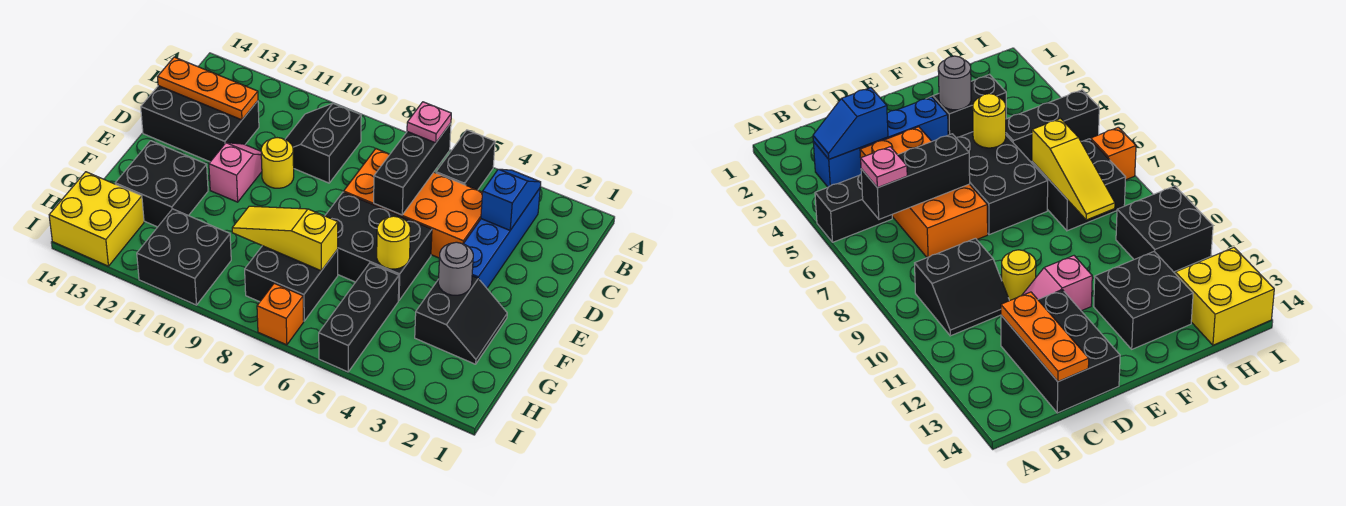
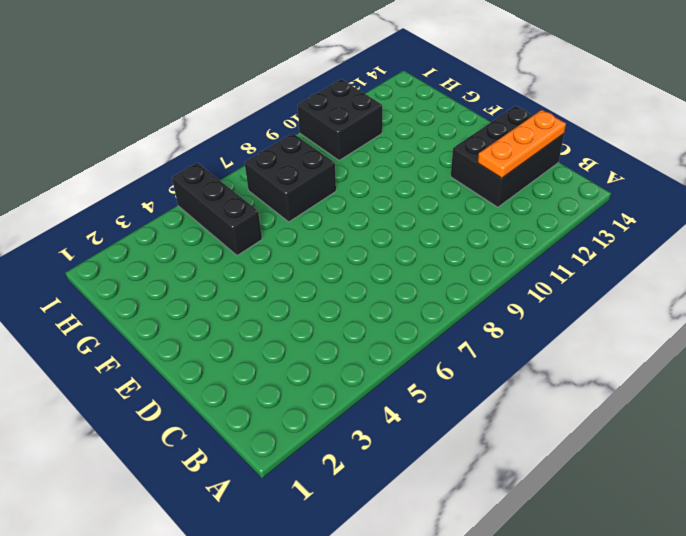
none -> black brick A5:B5 level 1
none -> blue brick B3:E3 level 1
none -> black slope B9:C10 level 1 top 9

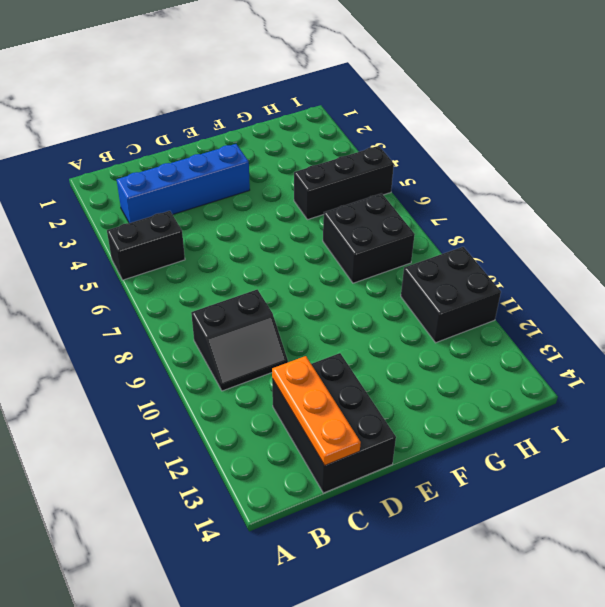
none -> orange brick C4:D7 level 1
none -> yellow round brick D10 level 1
none -> pink slope D11:E11 level 1 top E

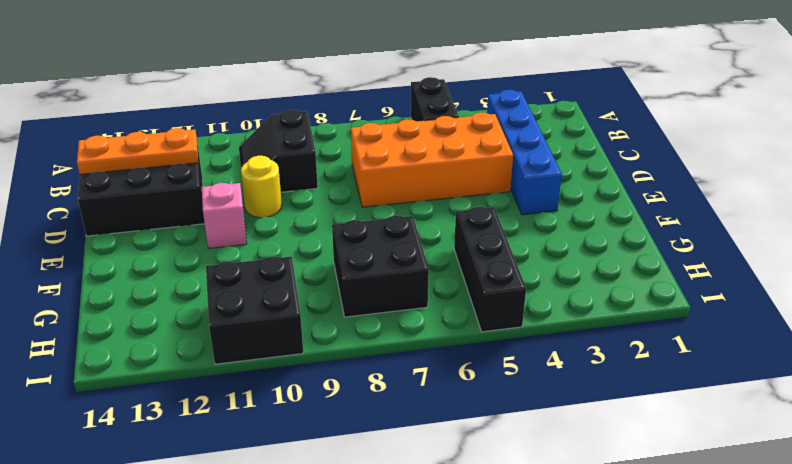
none -> black brick E5:F7 level 1
none -> black slope F2:G3 level 1 top 3
none -> black brick F12:G13 level 1

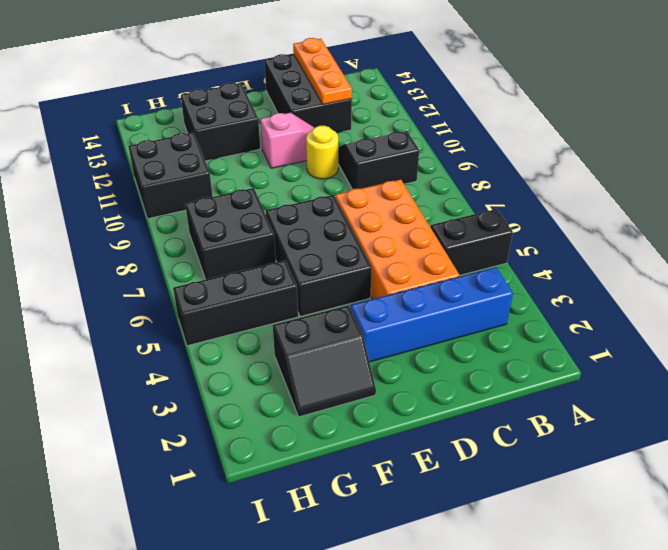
none -> yellow brick H13:I14 level 1
none -> orange brick I7 level 1
none -> blue slope B3:C3 level 2 top C

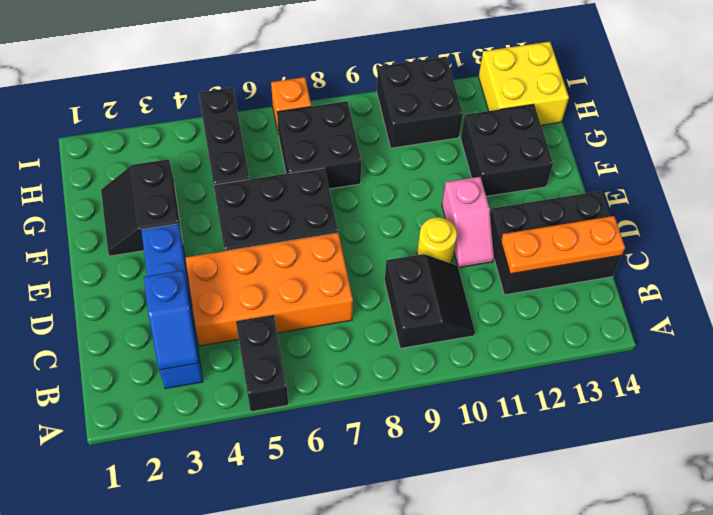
none -> black brick B6:D6 level 2
none -> grey round brick F3 level 2
none -> yellow round brick F5 level 2

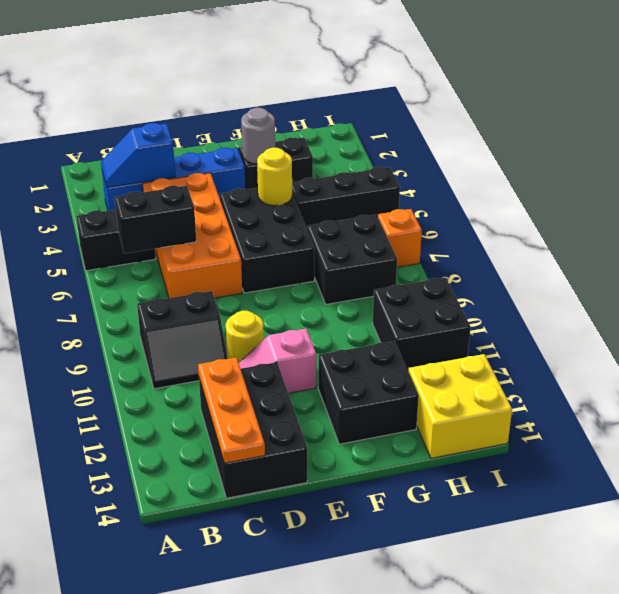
black brick B6:C6 level 2 -> black brick B6:D6 level 2
none -> yellow slope G7:G9 level 2 top 7
none -> pink plate B6 level 3

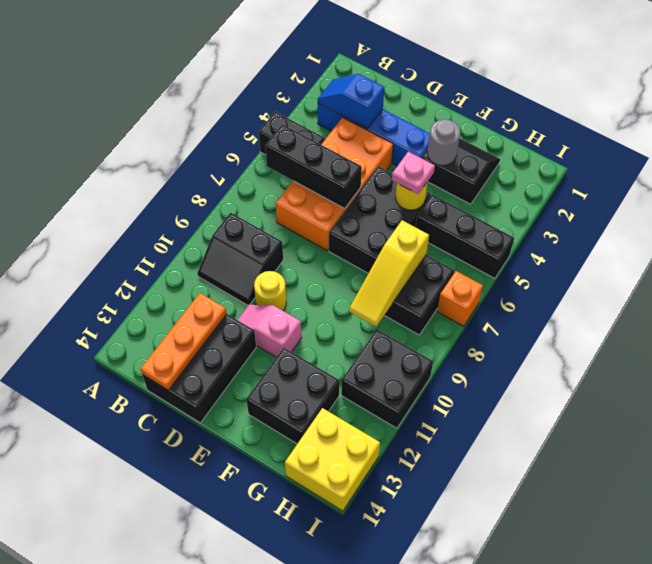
pink plate F5 level 3 -> pink plate B6 level 3

